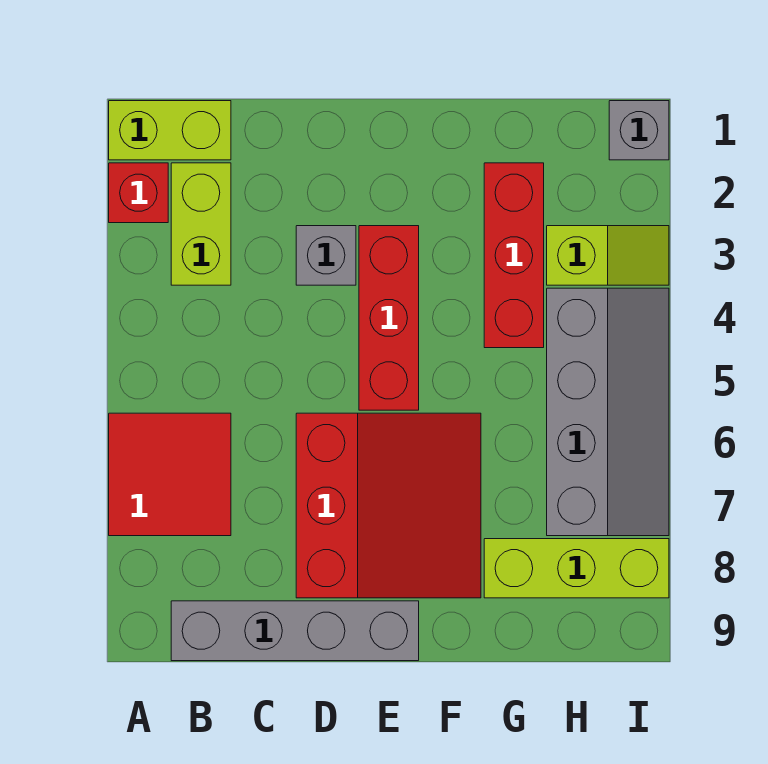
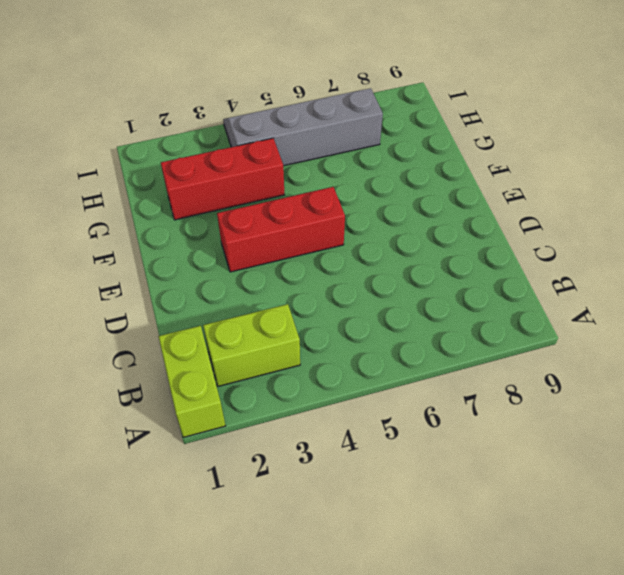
none -> red brick A2 level 1
none -> red tile A6:B7 level 1
none -> grey brick B9:E9 level 1

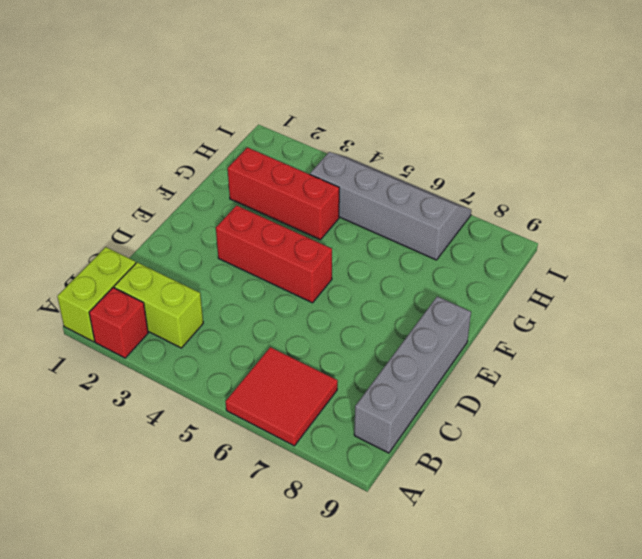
none -> grey brick D3 level 1
none -> red slope D6:F8 level 1 top D
none -> lime brick G8:I8 level 1

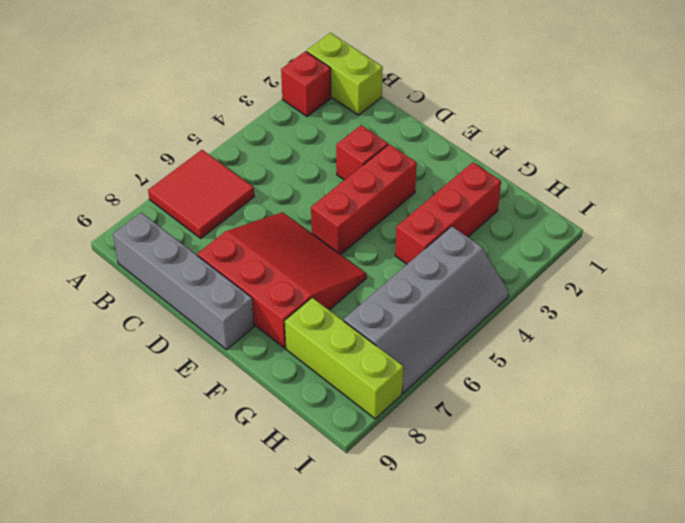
red brick D3 level 1 -> grey brick D3 level 1
red slope D6:F8 level 1 top 8 -> red slope D6:F8 level 1 top D
none -> lime brick B2:B3 level 1
none -> lime slope H3:I3 level 1 top H
none -> grey brick I1 level 1

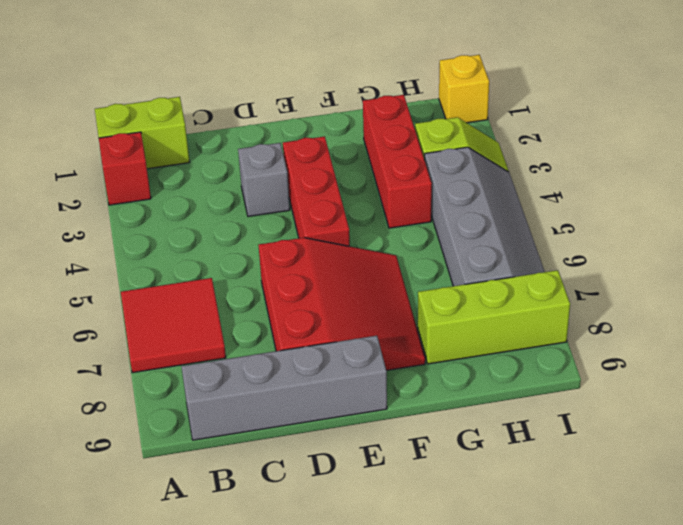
yellow brick I1 level 1 -> grey brick I1 level 1
none -> lime brick B2:B3 level 1

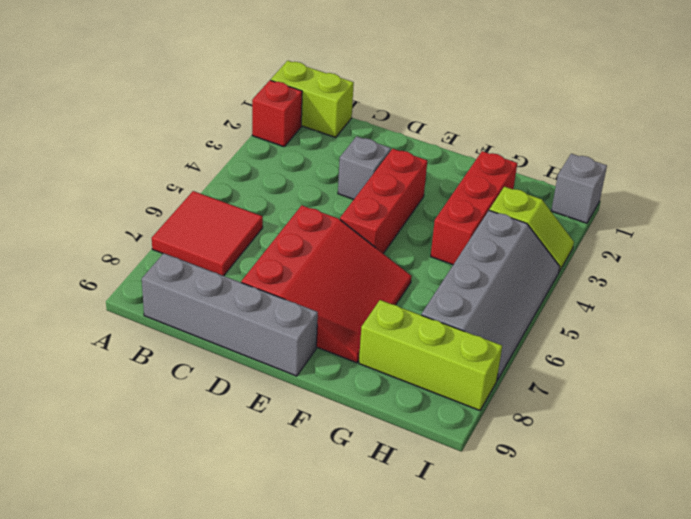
none -> lime brick B2:B3 level 1

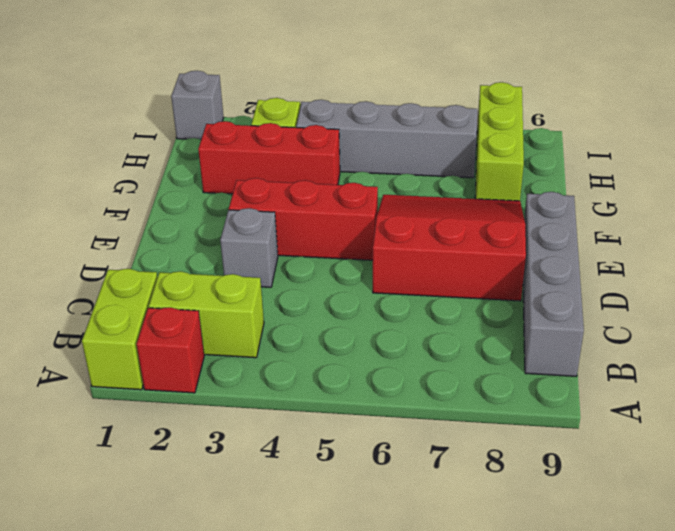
none -> red tile A6:B7 level 1

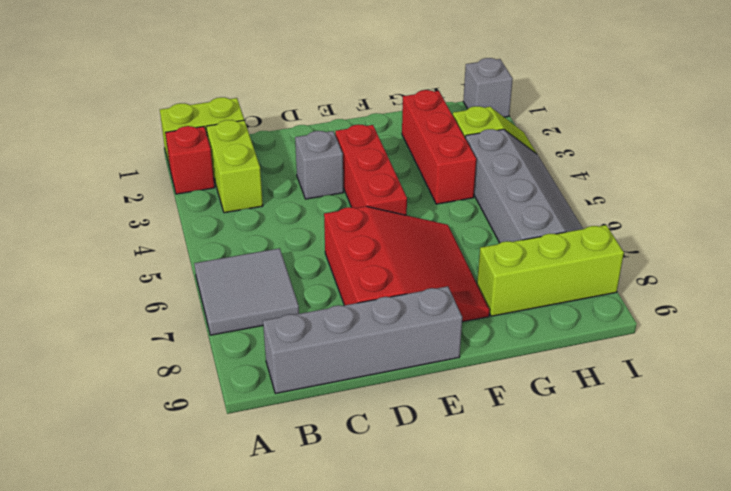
grey tile A6:B7 level 1 -> red tile A6:B7 level 1

